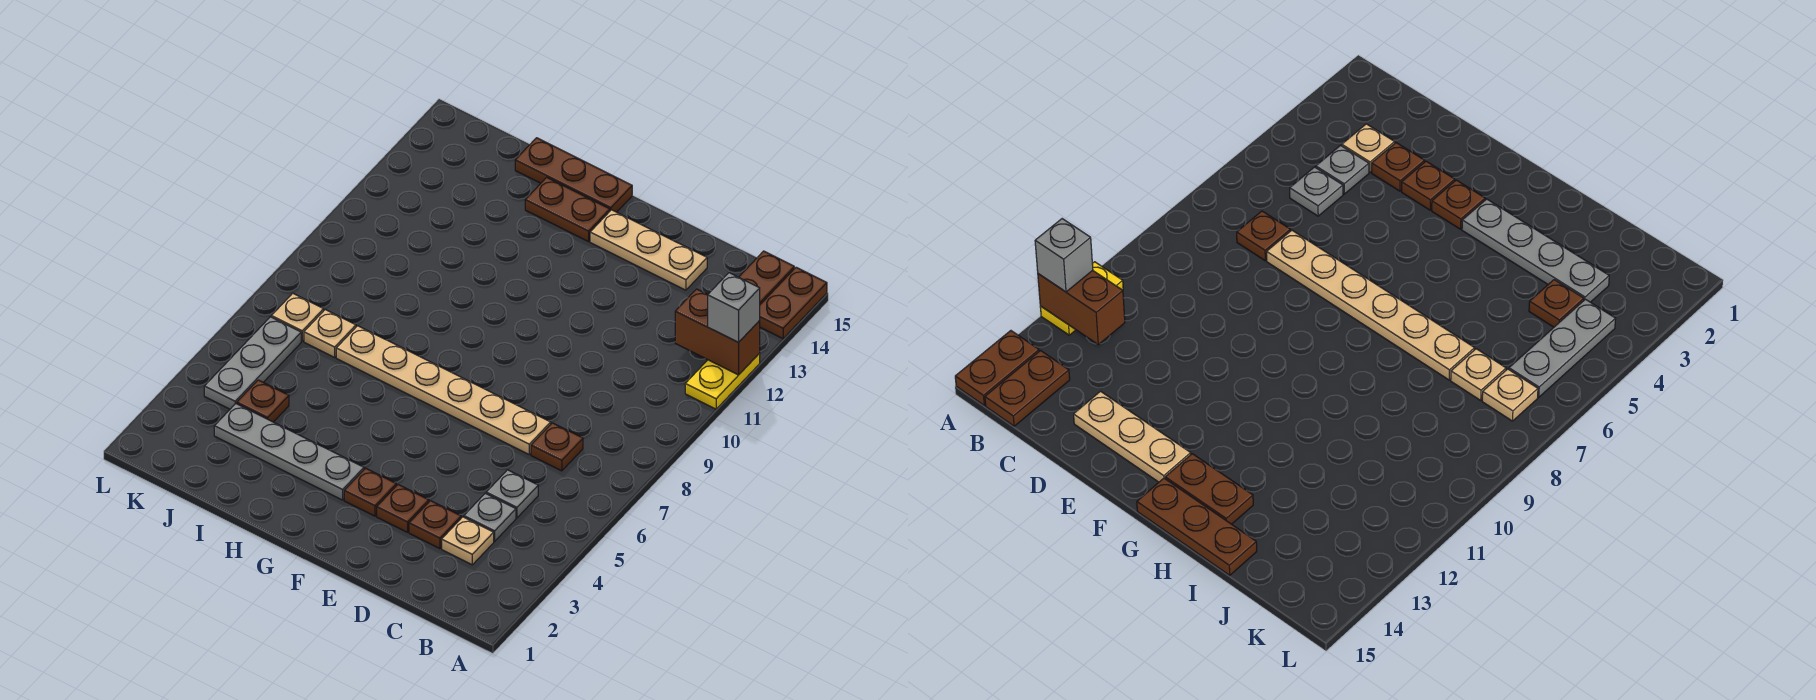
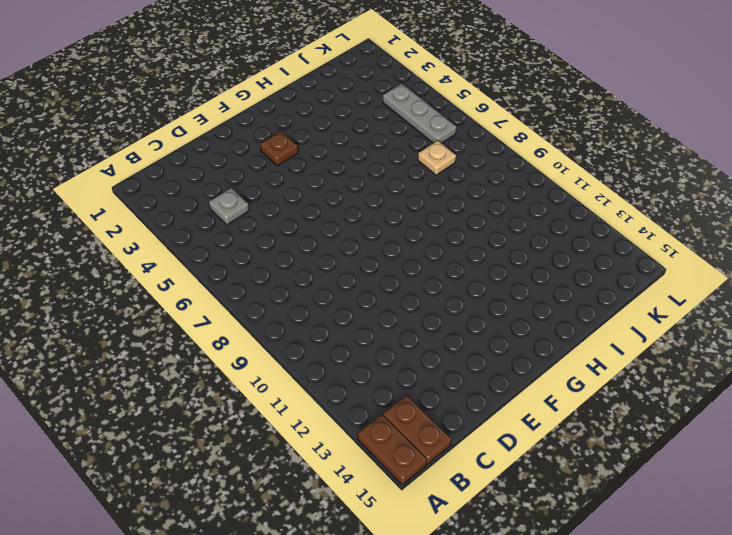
none -> yellow plate A11:A12 level 1
none -> tan plate C3 level 1
none -> grey plate C5 level 1

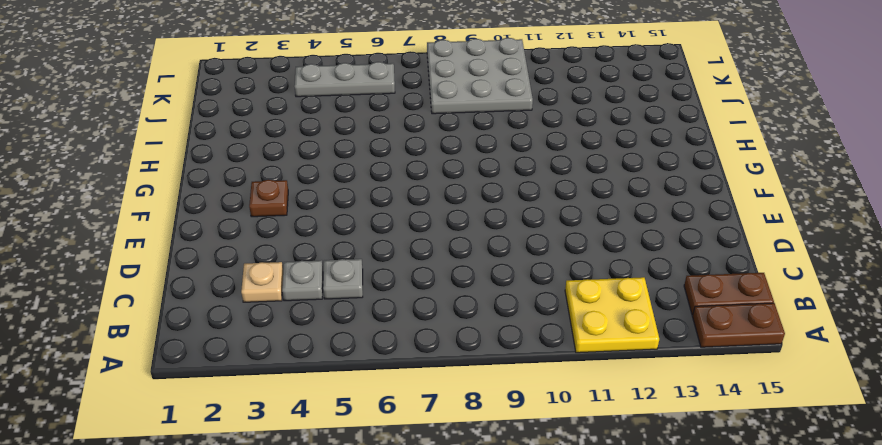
yellow plate A11:B12 level 1 -> yellow plate A11:A12 level 1
grey plate J8:L10 level 1 -> none
none -> brown plate C7 level 1
none -> brown plate D3 level 1
none -> tan plate D7:I7 level 1

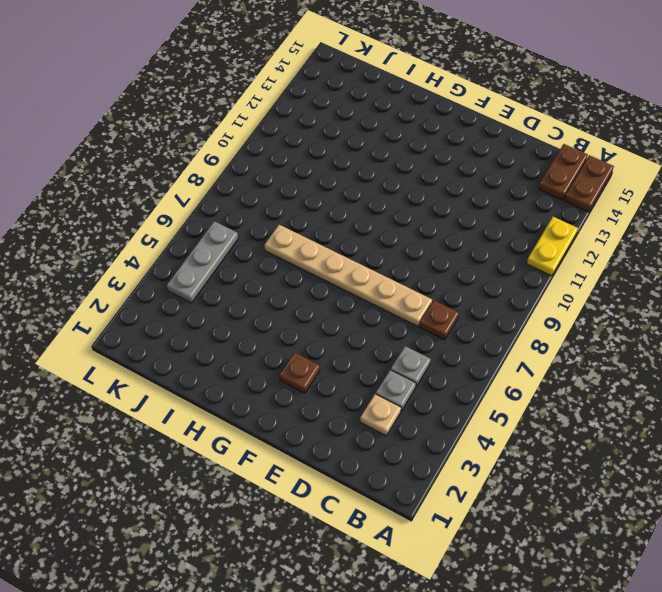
none -> brown plate D3 level 1
none -> tan plate D14:F14 level 1
none -> brown plate E3 level 1

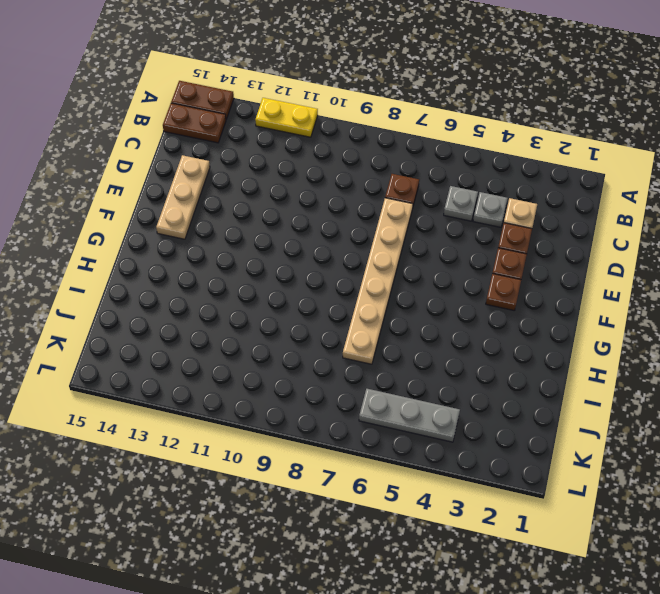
none -> grey plate G3:J3 level 1
none -> brown plate G14:H14 level 1
none -> brown plate G15:I15 level 1

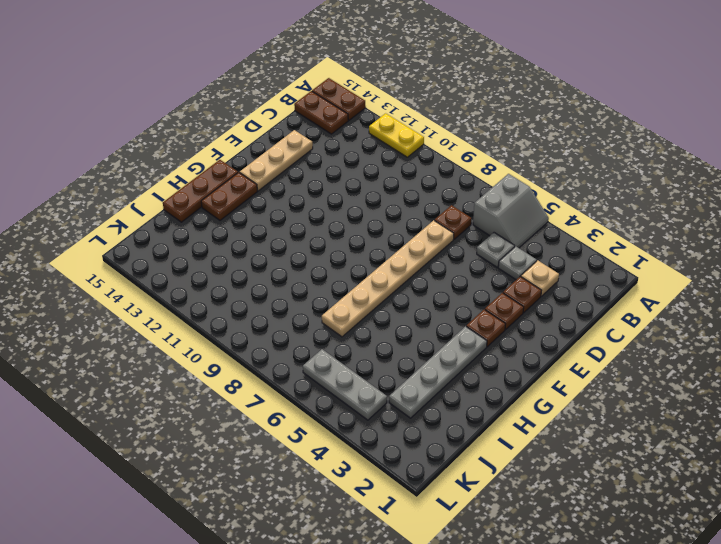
grey slope A5:B6 level 1 top 6 -> none
none -> brown plate J4 level 1
none -> tan plate J7 level 1
none -> tan plate K7 level 1

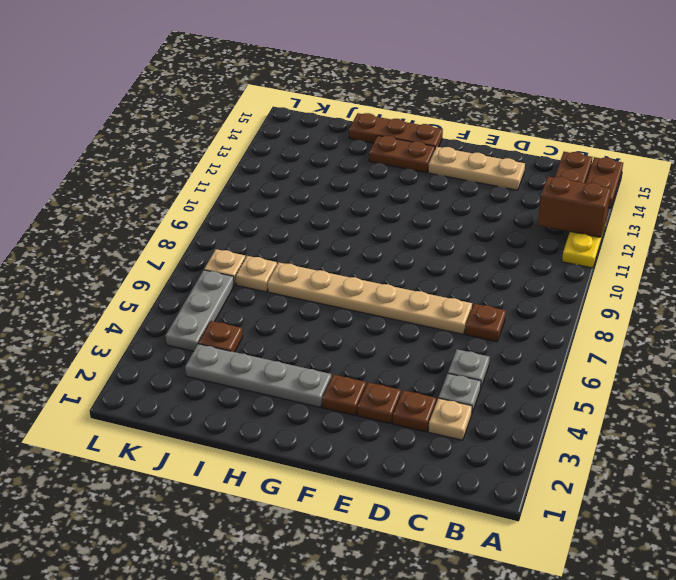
none -> grey brick A12 level 3

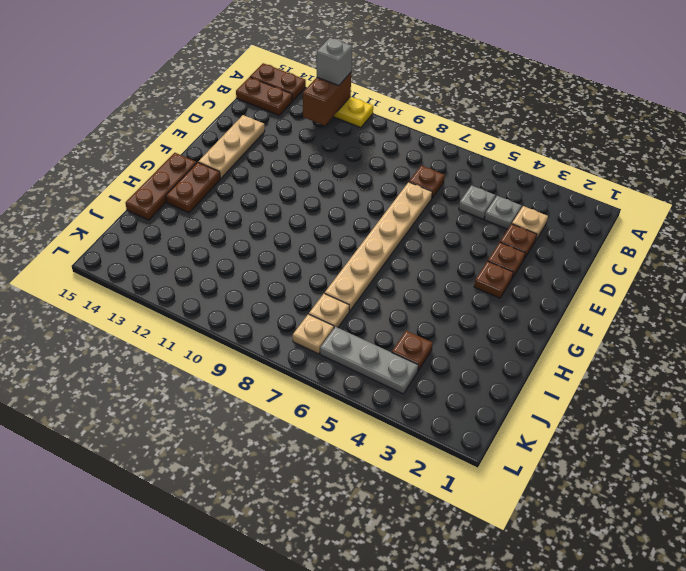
none -> grey plate G3:J3 level 1

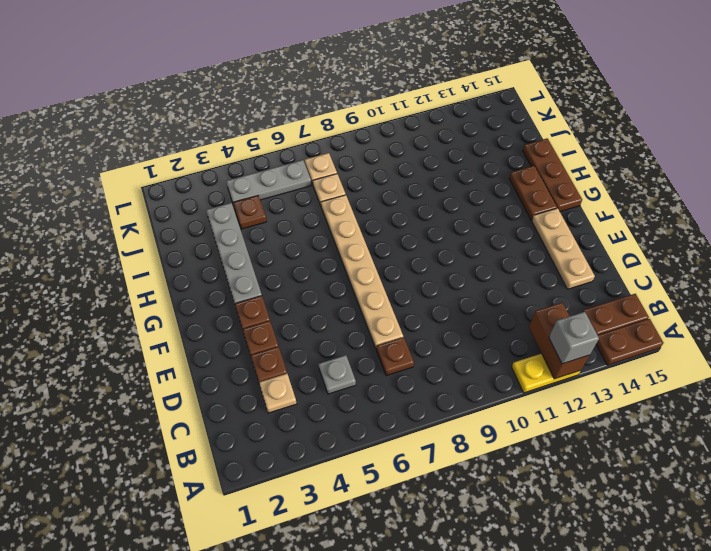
none -> grey plate C4 level 1

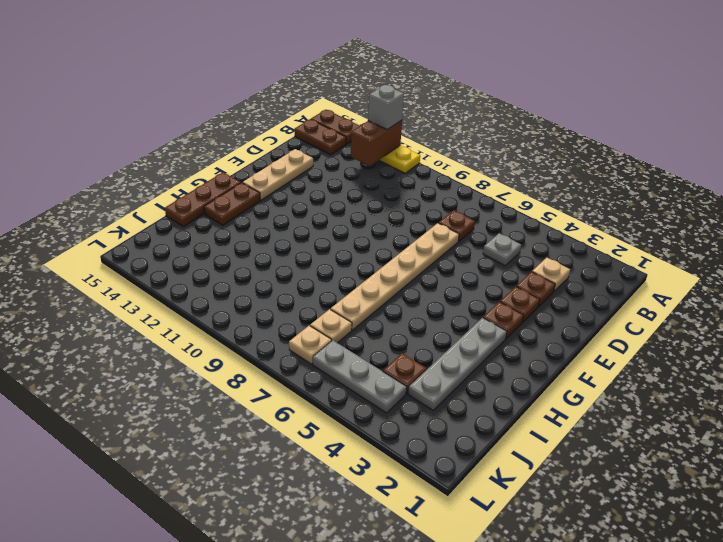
none -> grey plate C4 level 1

